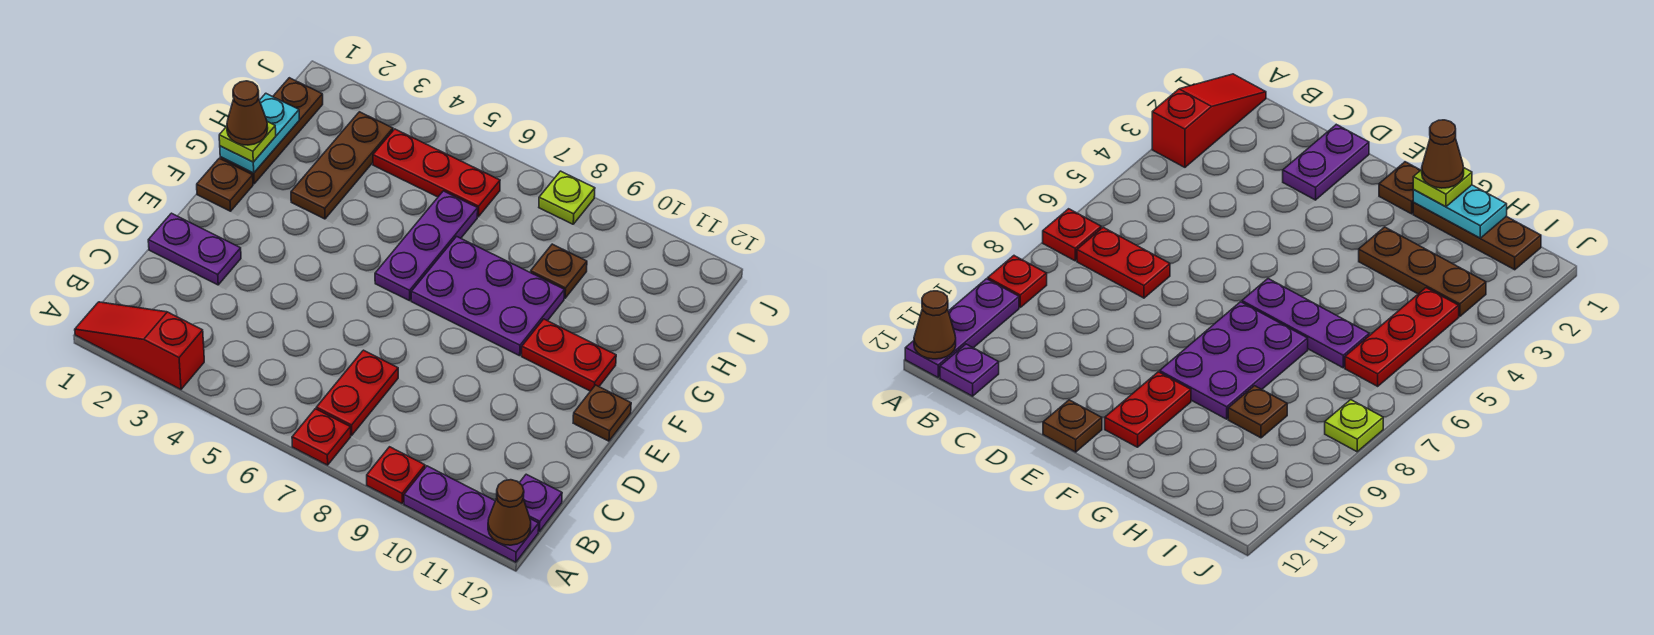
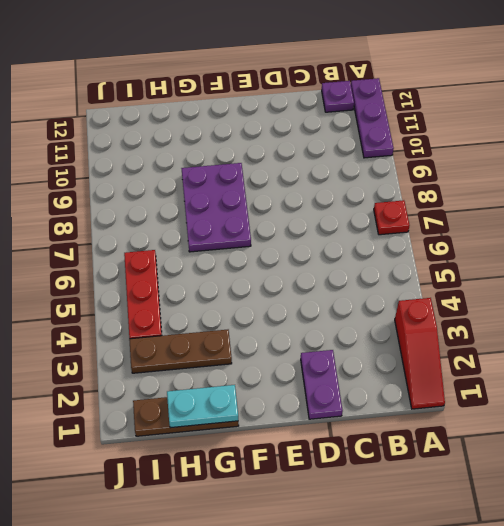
none -> red plate A9 level 1
none -> red plate B7:C7 level 1
none -> brown plate E12 level 1

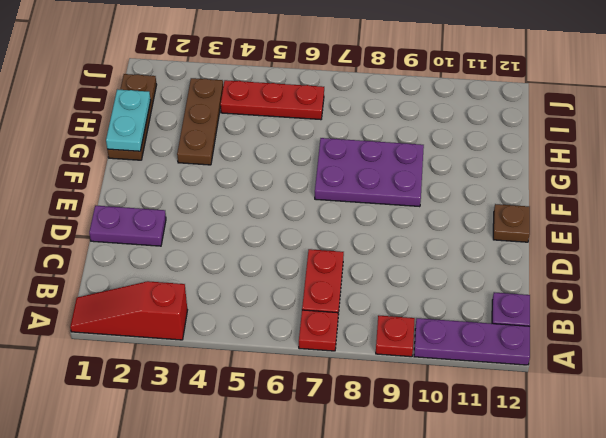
none -> brown plate F1 level 1
none -> purple plate F6:H6 level 1
none -> red plate F10:F11 level 1

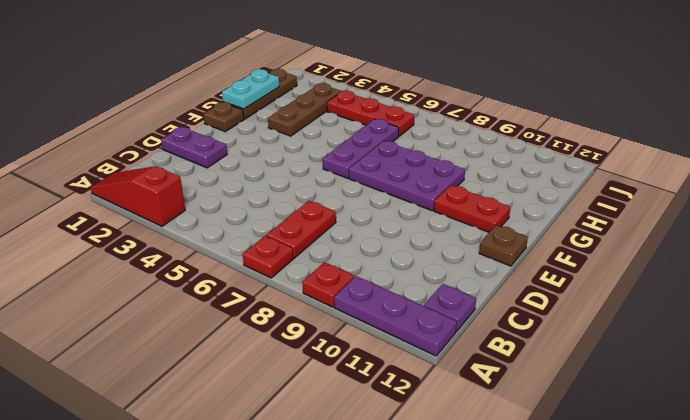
none -> brown plate H9 level 1
none -> lime plate J8 level 1
none -> brown cone A12 level 2

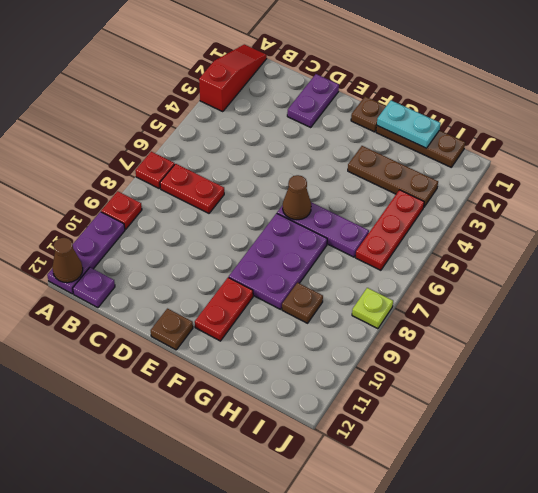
brown cone F6 level 2 -> brown cone G1 level 4
none -> lime plate G1 level 3

